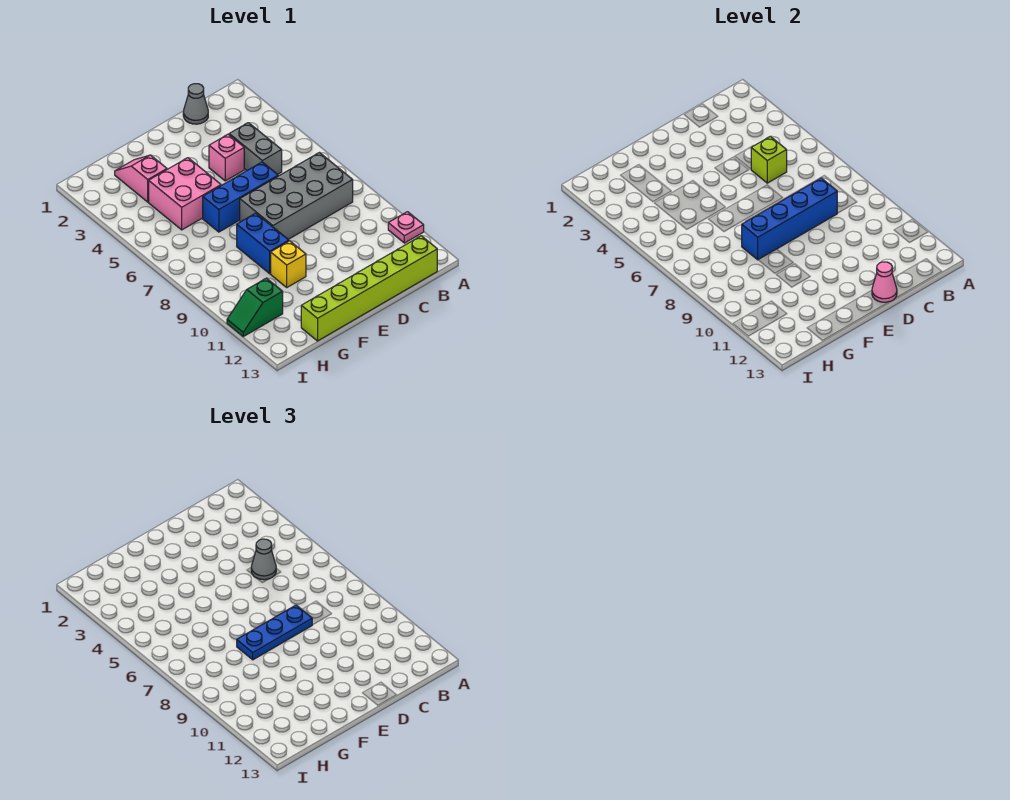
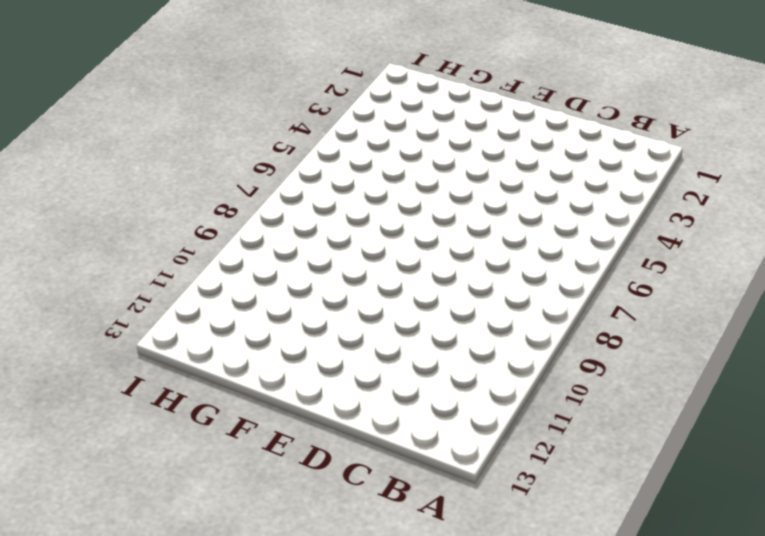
none -> pink plate A11 level 1
none -> grey brick B7:E8 level 1
none -> lime brick B13:G13 level 1

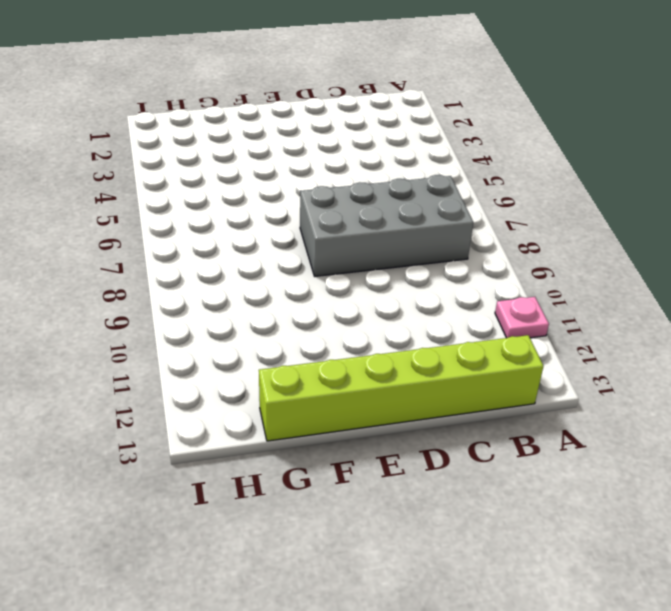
none -> grey cone C1 level 1
none -> grey brick C4:C5 level 1
none -> pink brick D4 level 1

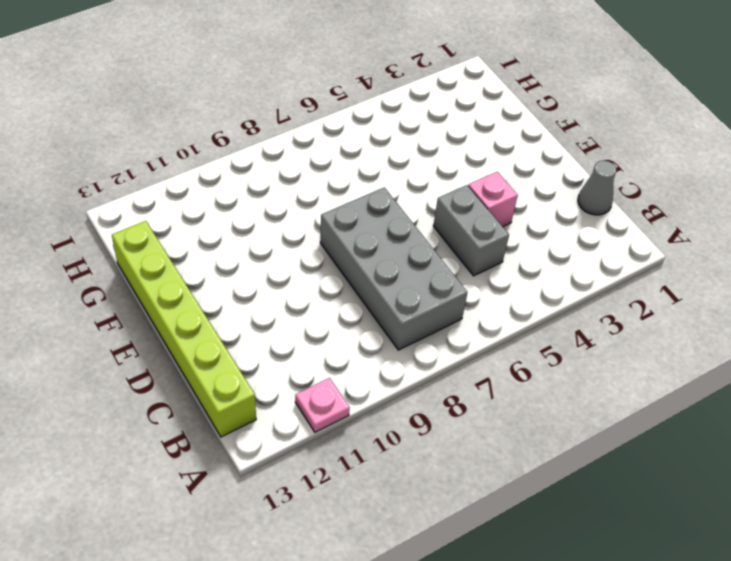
grey brick C5:D5 level 1 -> grey brick C4:C5 level 1
none -> blue brick D6:F6 level 1
none -> pink brick F4:G5 level 1
none -> blue brick F8:F9 level 1

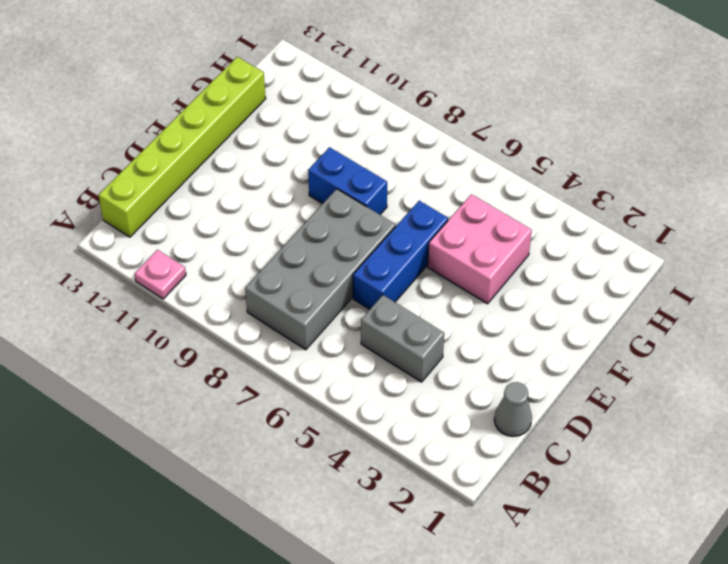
none -> pink brick D4 level 1
none -> yellow brick F10 level 1
none -> pink slope G2:G3 level 1 top 3

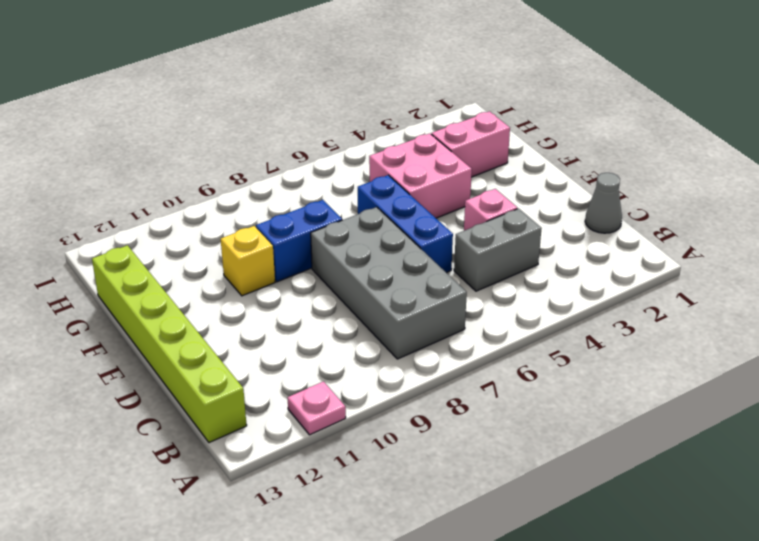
pink brick G2:G3 level 1 -> pink slope G2:G3 level 1 top 3
none -> green slope H11:I11 level 1 top H
none -> lime brick C5 level 2
none -> blue brick C8:F8 level 2

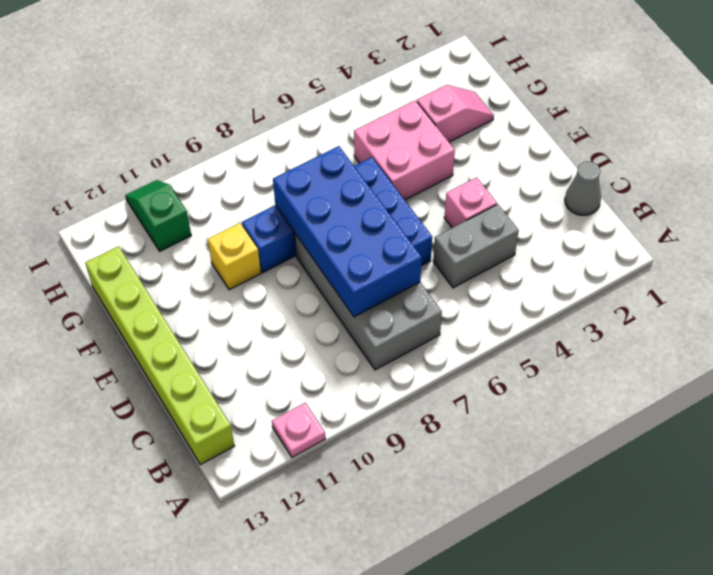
blue brick C7:F8 level 2 -> blue brick C8:F8 level 2
none -> lime brick C5 level 2
none -> pink cone D13 level 2
none -> grey cone C5 level 3

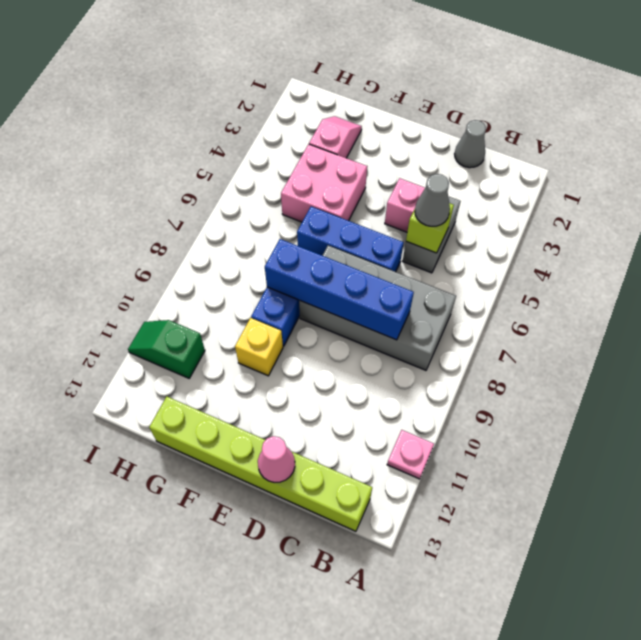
none -> blue plate D8:F8 level 3

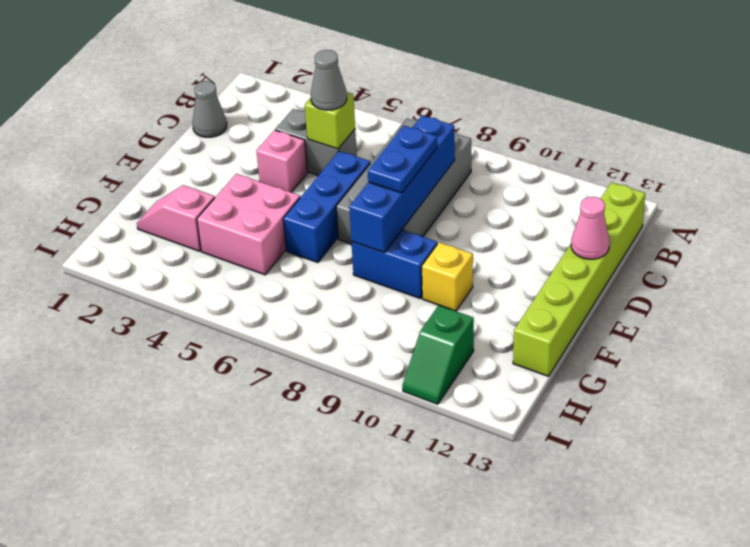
blue plate D8:E8 level 3 -> blue plate D8:F8 level 3
none -> pink plate A11 level 1

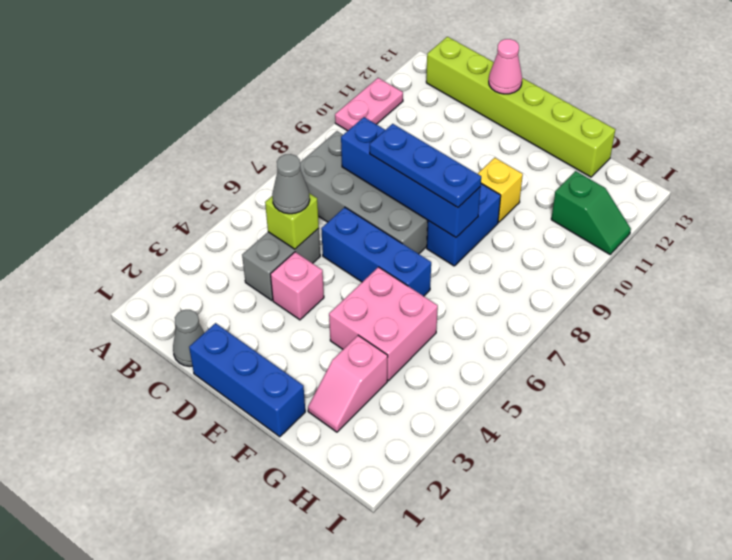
pink plate A10:A11 level 1 -> pink plate A11 level 1
blue brick D1:F1 level 1 -> none

